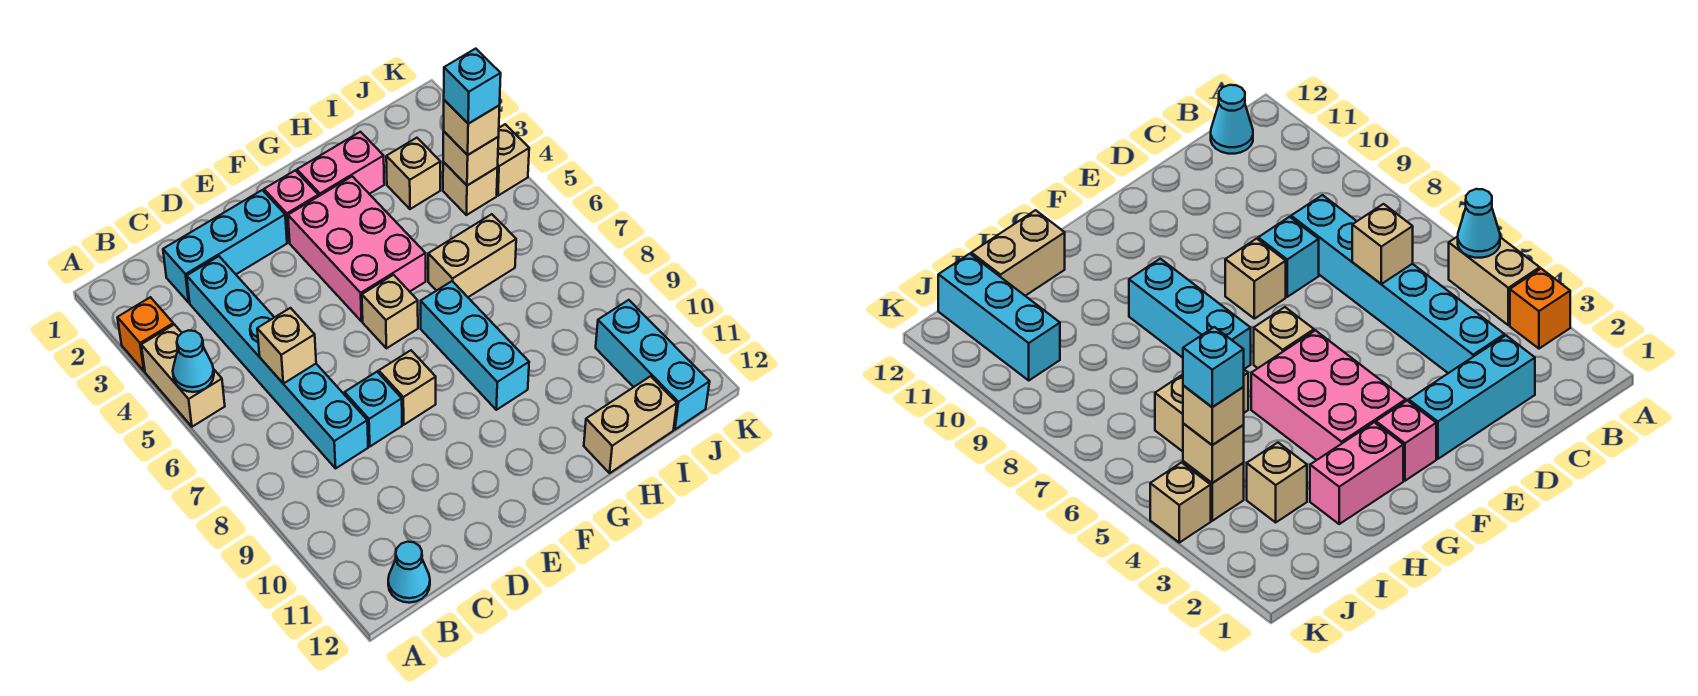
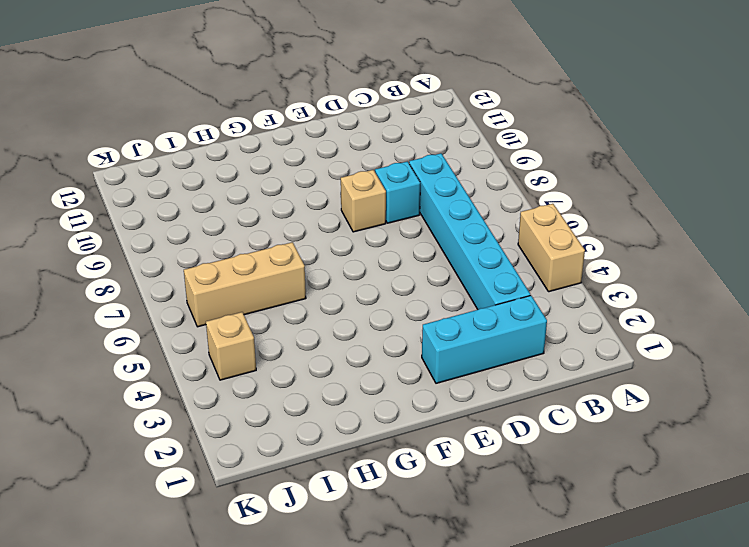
tan brick H6:J6 level 1 -> tan brick H6:I6 level 1
none -> orange brick A3 level 1
none -> cyan cone B12 level 1
none -> pink brick F2 level 1

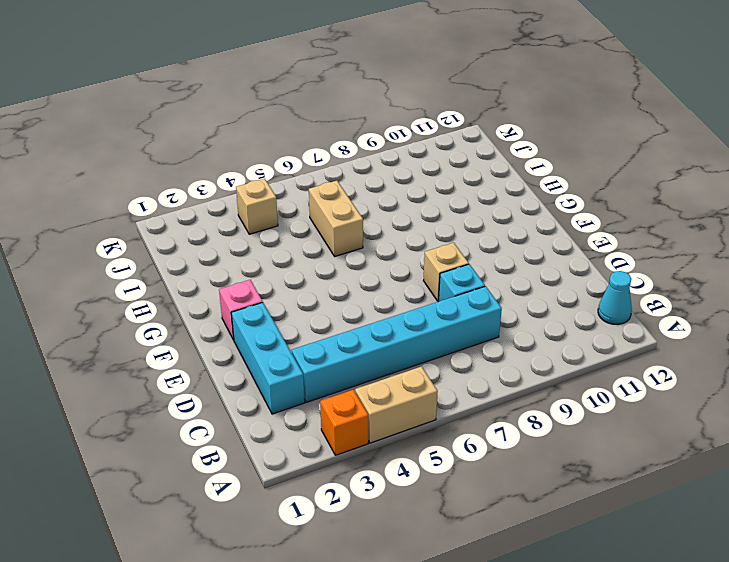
none -> pink brick F3:G5 level 1
none -> tan brick F6 level 1
none -> pink brick G2:H2 level 1

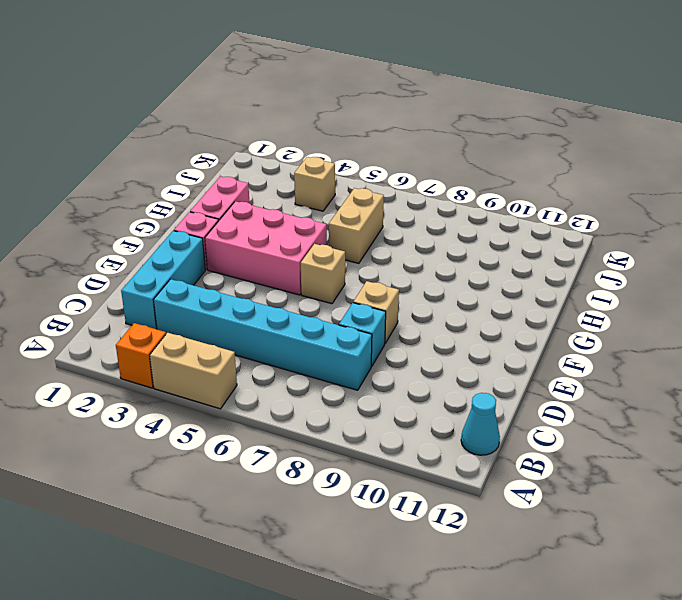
none -> cyan brick G7:G9 level 1
none -> tan brick H12:I12 level 1
none -> tan brick I3 level 1

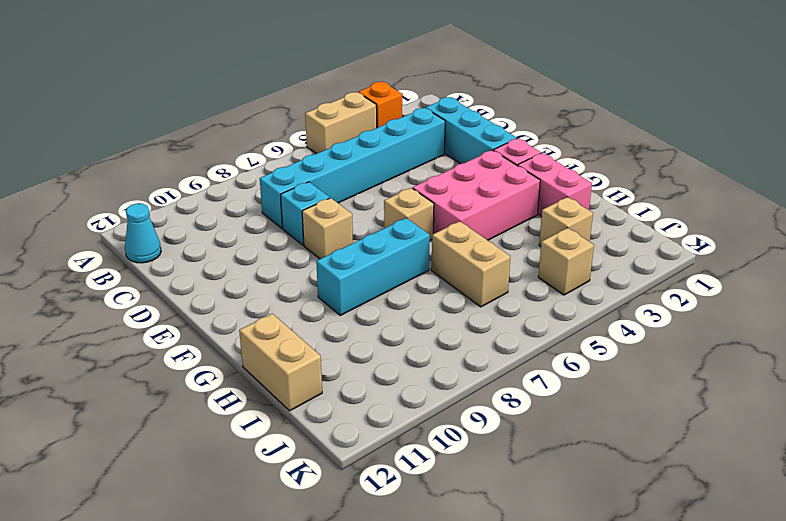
none -> cyan brick J10:J12 level 1
none -> tan brick K4 level 1
none -> cyan cone A5 level 2

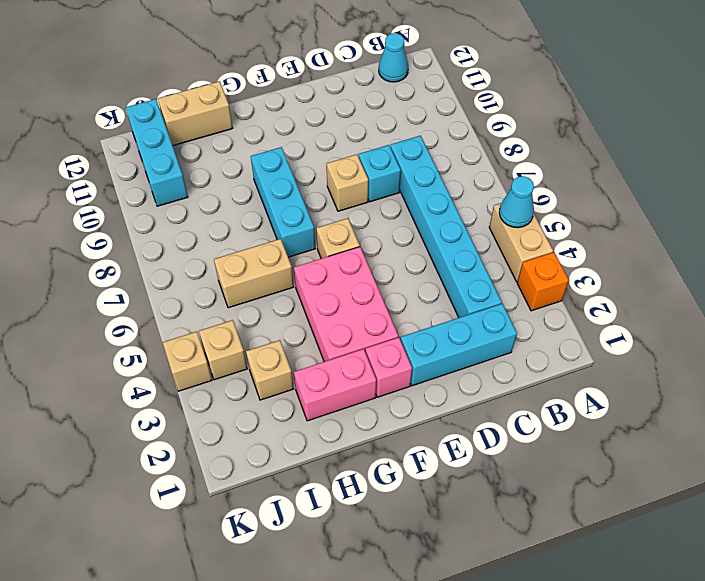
none -> tan brick C6 level 2
none -> tan brick J4 level 2
none -> tan brick J4 level 3

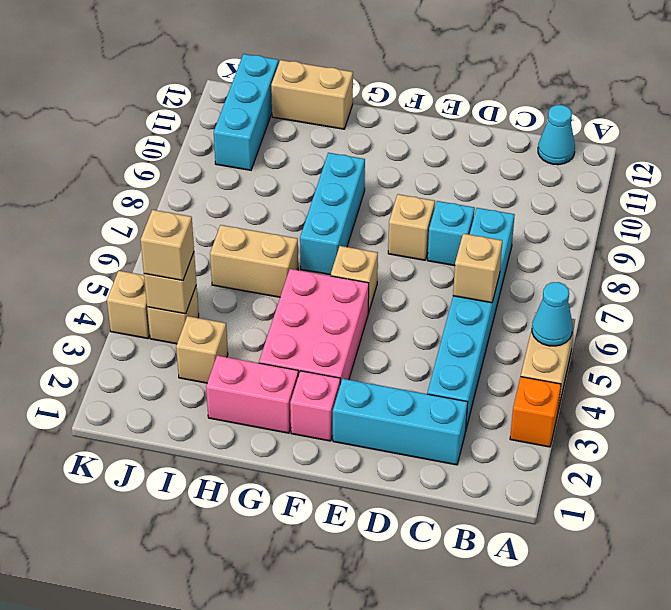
none -> cyan brick J4 level 4

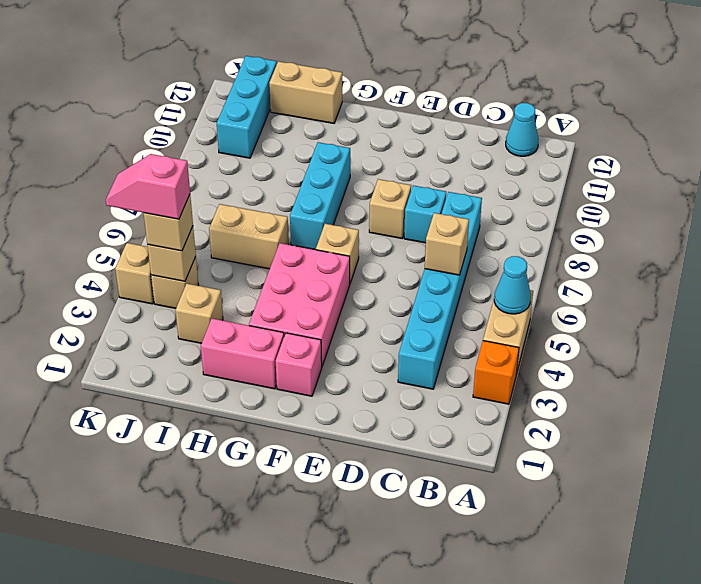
pink slope J4:K4 level 4 top J -> cyan brick J4 level 4
none -> cyan brick C2:E2 level 1

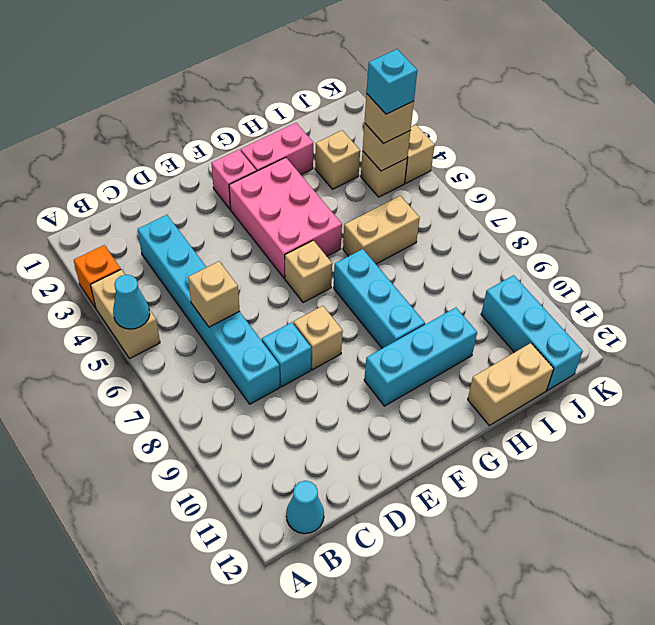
cyan brick F10:H10 level 1 -> cyan brick C2:E2 level 1

